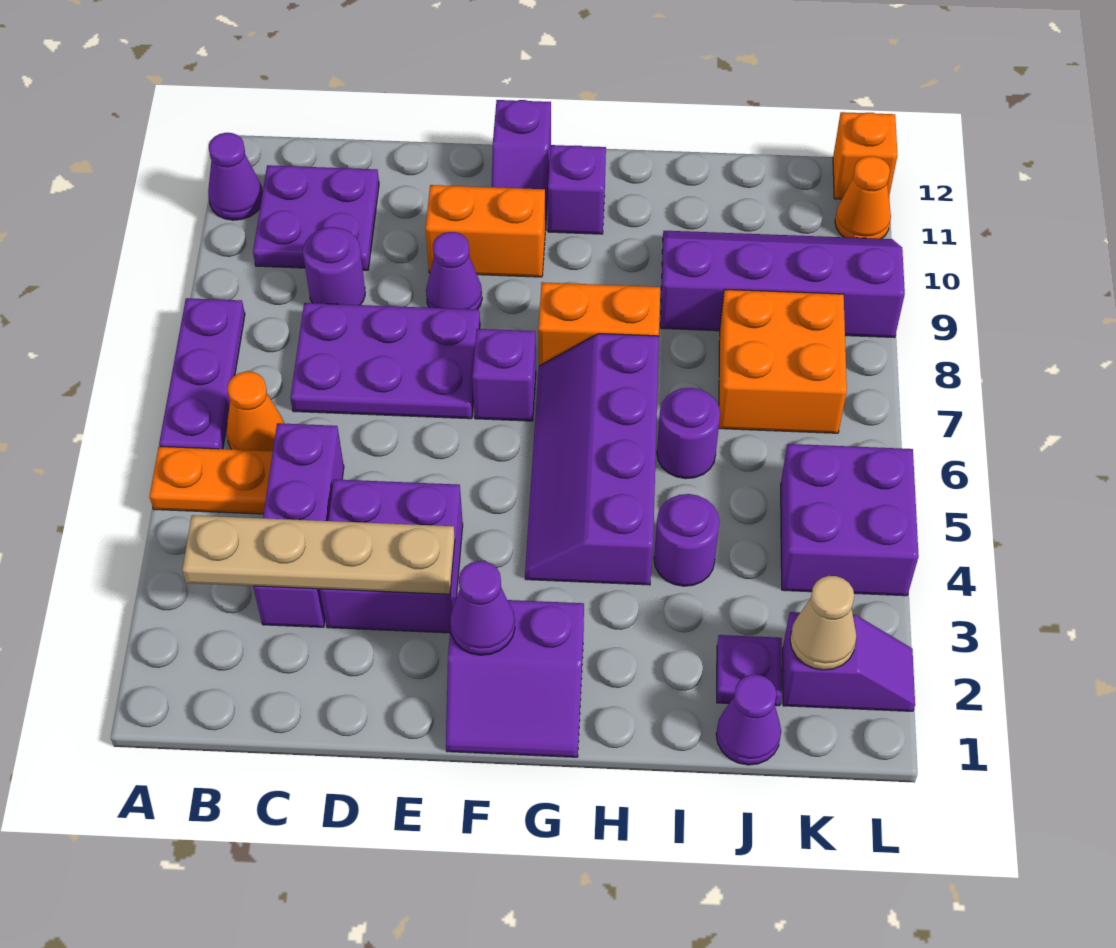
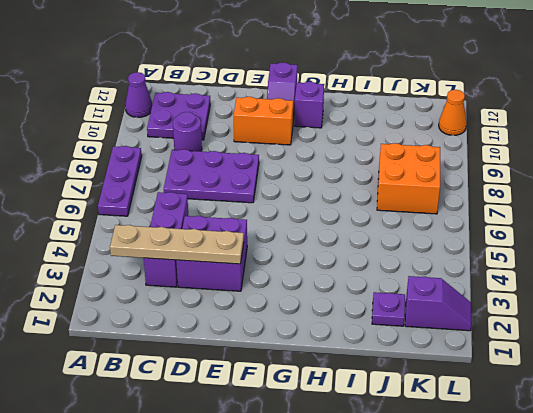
none -> orange plate A5:B5 level 1
none -> orange cone B6 level 1
none -> purple cone E9 level 1
none -> purple slope F1:G2 level 1 top 2

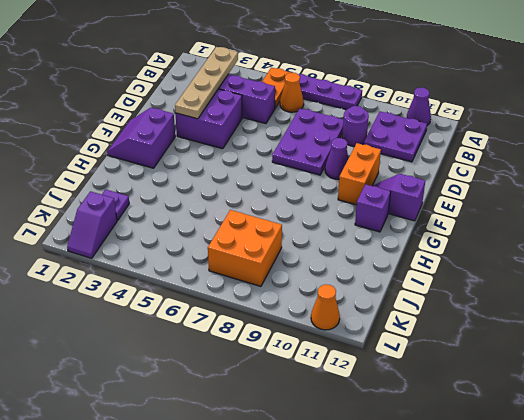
none -> purple brick F7 level 1
none -> purple slope G4:H7 level 1 top H
none -> orange brick G8:H8 level 1
none -> purple round brick I4 level 1

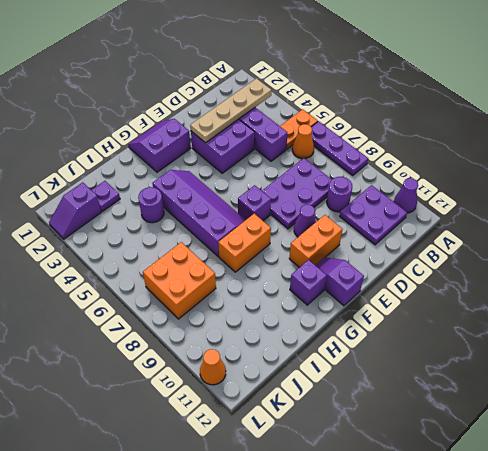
none -> purple round brick I6 level 1
none -> purple slope I9:L10 level 1 top 9
none -> purple cone J1 level 1
none -> purple brick K4:L5 level 1

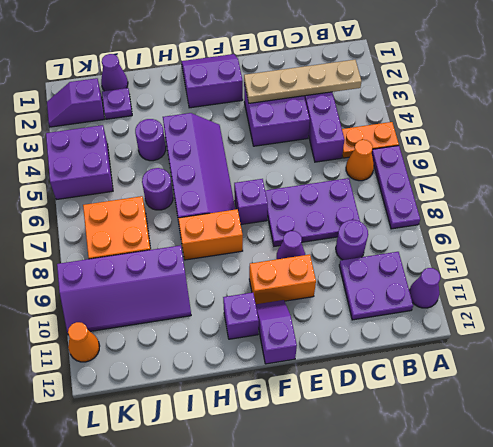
none -> orange brick L12 level 1
none -> purple cone F2 level 2
none -> tan cone K2 level 2

